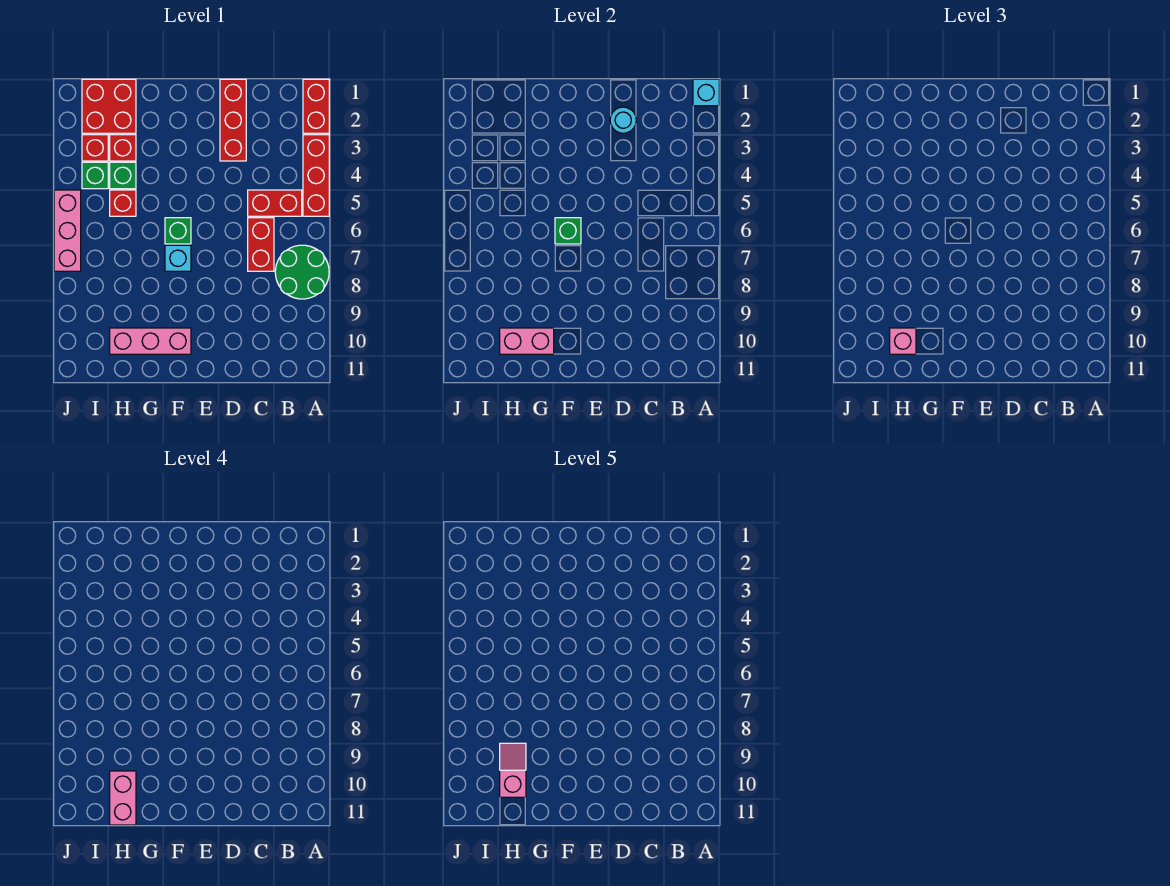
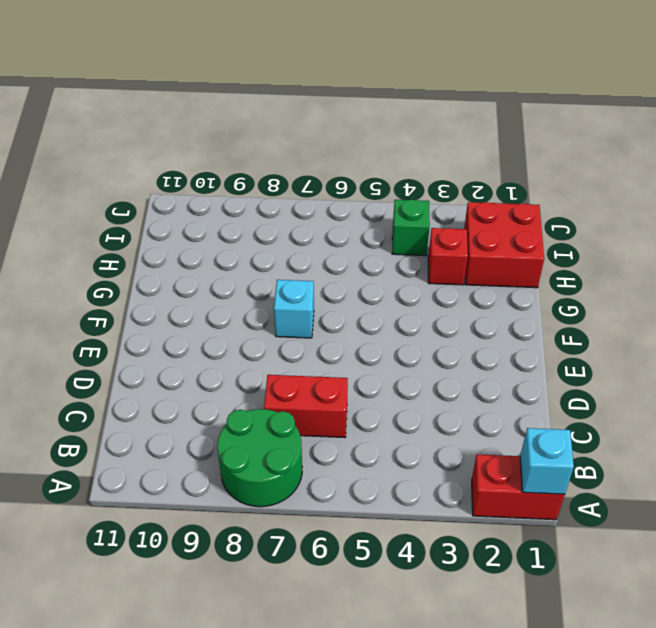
none -> red brick A3:A5 level 1
none -> red brick B5:C5 level 1
none -> red brick D1:D3 level 1

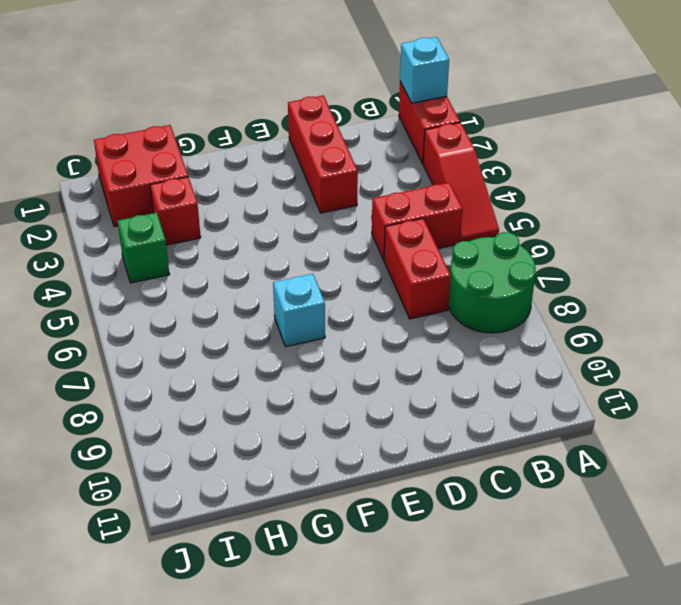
red slope A3:A5 level 1 top 3 -> red brick A3:A5 level 1
none -> green brick F6 level 1
none -> pink brick F10:H10 level 1
none -> green brick H4 level 1

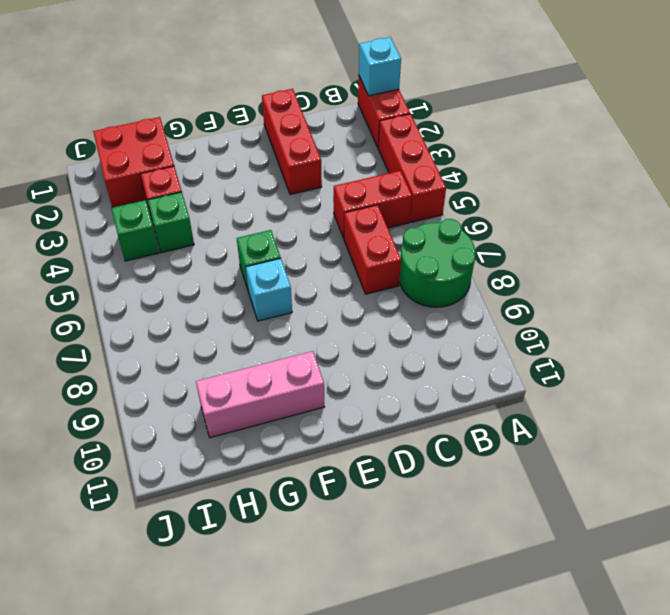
none -> red brick H5 level 1
none -> red brick I3 level 1
none -> pink brick J5:J7 level 1

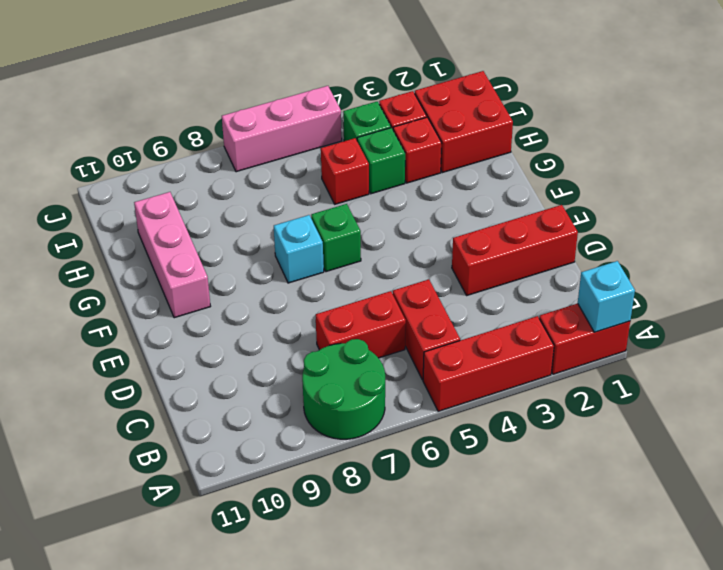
none -> cyan round brick D2 level 2
none -> green brick F6 level 2
none -> pink brick G10:H10 level 2

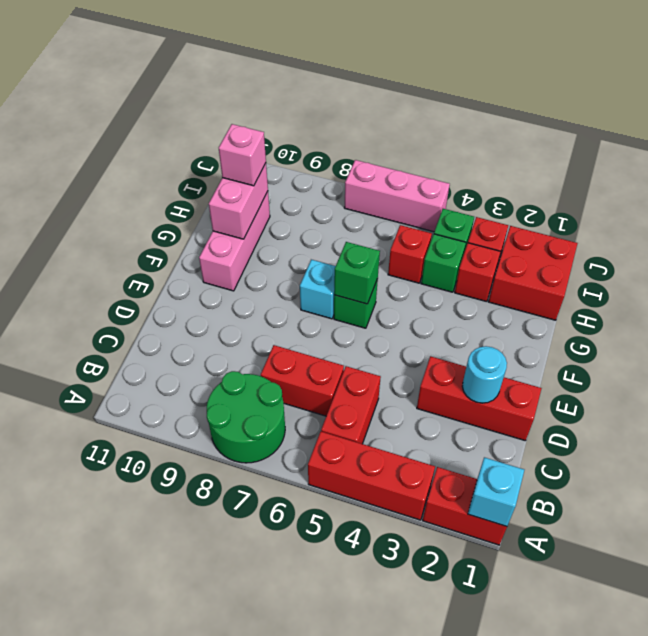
none -> pink brick H10:H11 level 4
none -> pink slope H9:H10 level 5 top 10

